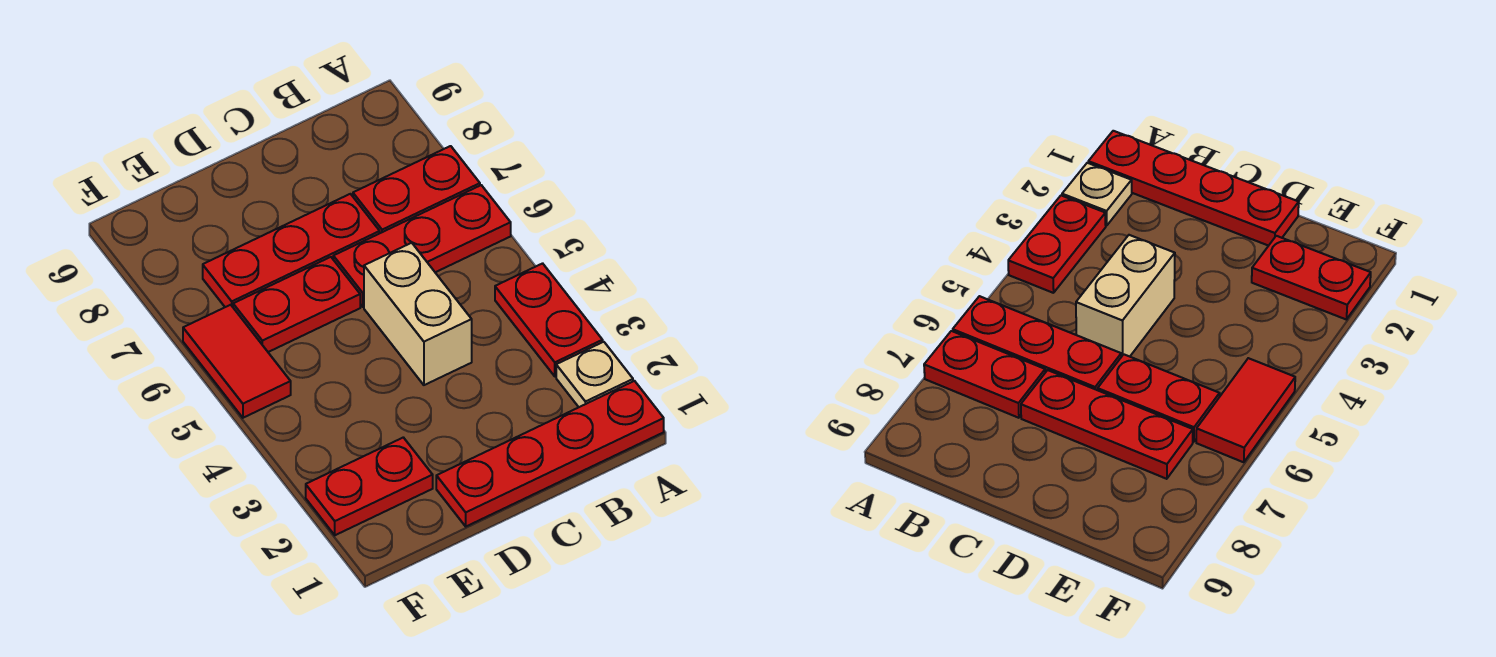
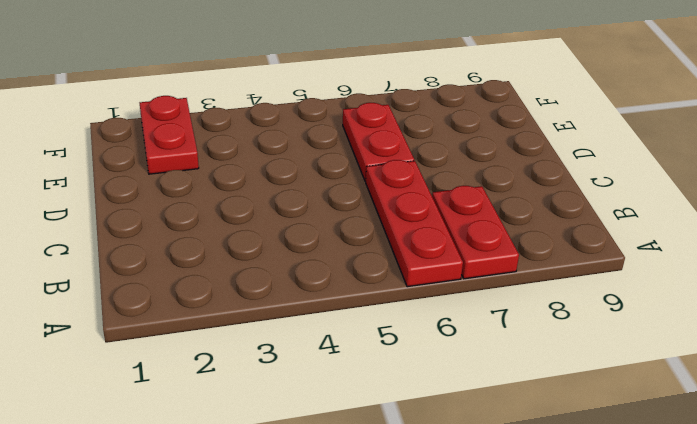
none -> red plate A1:D1 level 1
none -> tan plate A2 level 1

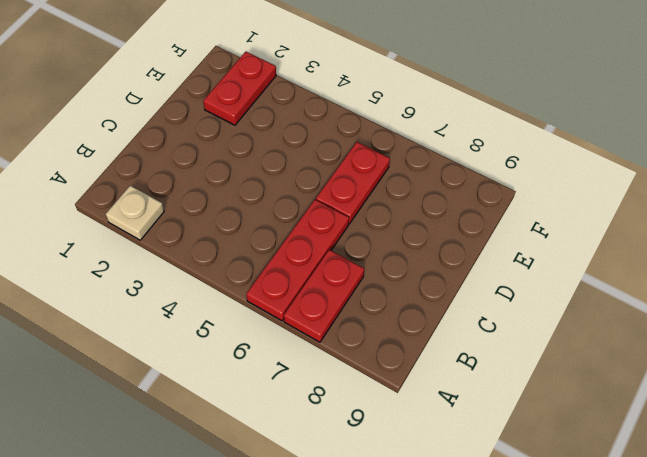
none -> red plate A1:D1 level 1
none -> red plate A3:A4 level 1

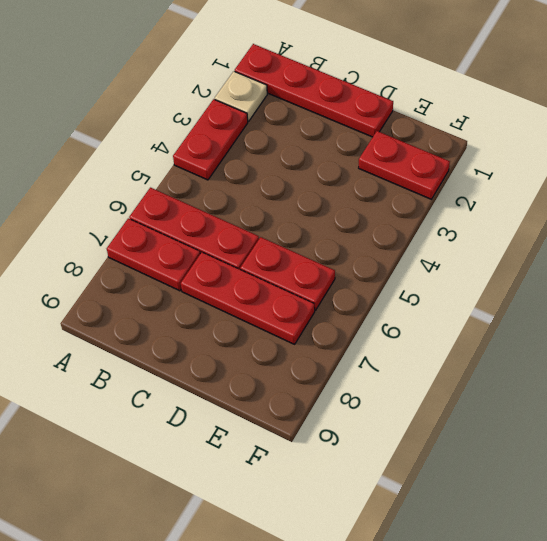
none -> tan brick C4:C5 level 1
none -> red tile F5:F6 level 1

